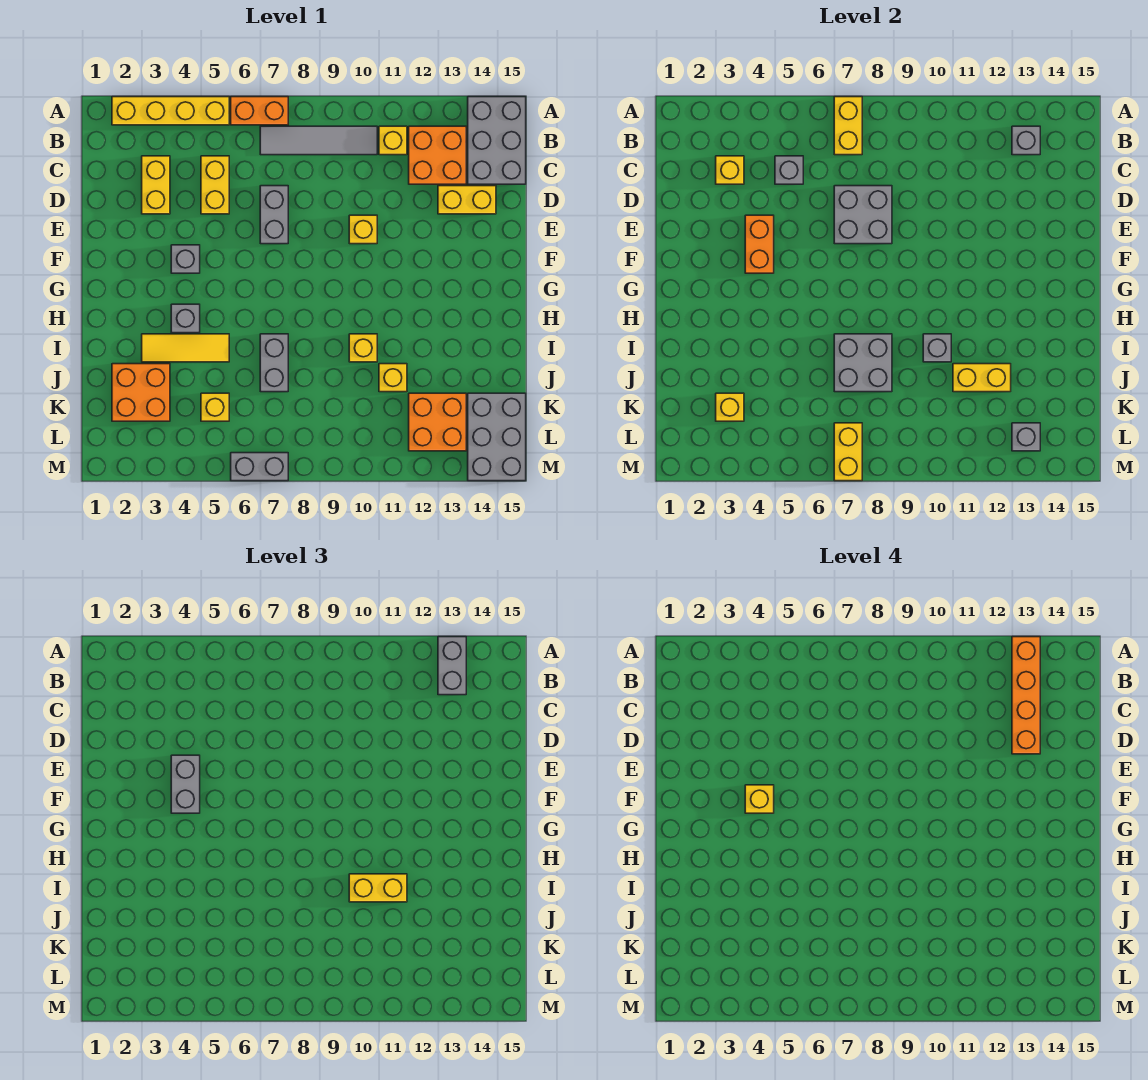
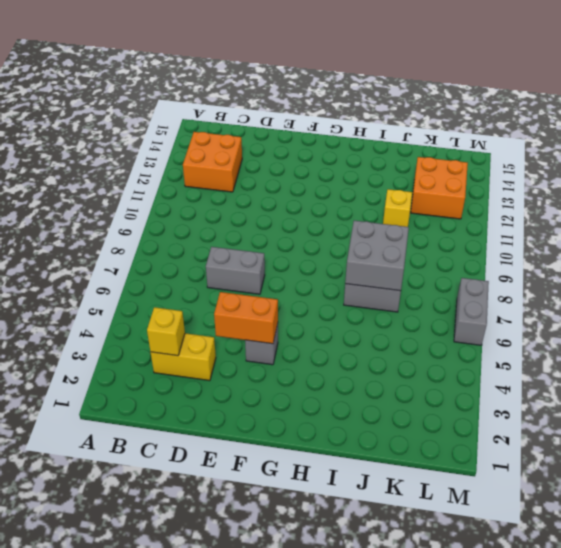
none -> yellow brick A2:A5 level 1
none -> orange brick A6:A7 level 1
none -> grey brick A14:C15 level 1
none -> grey tile B7:B10 level 1

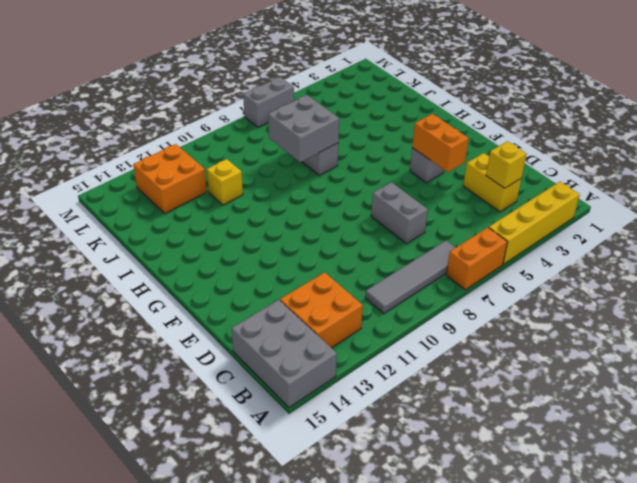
none -> yellow brick B11 level 1
none -> yellow brick C5:D5 level 1
none -> yellow brick D13:D14 level 1
none -> yellow brick E10 level 1

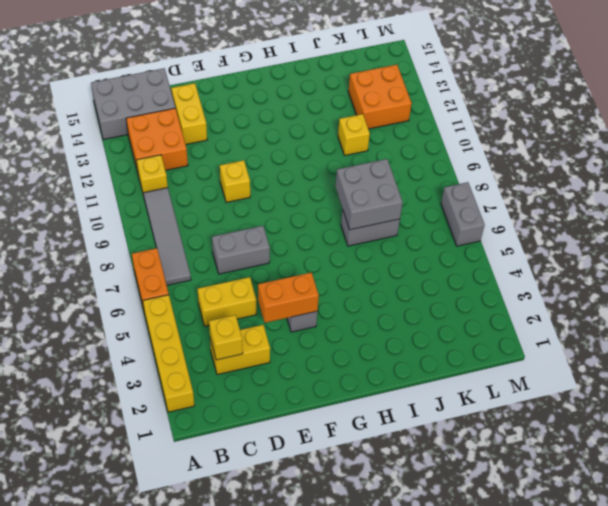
none -> grey brick H4 level 1
none -> yellow tile I3:I5 level 1
none -> yellow brick I10 level 1
none -> orange brick J2:K3 level 1

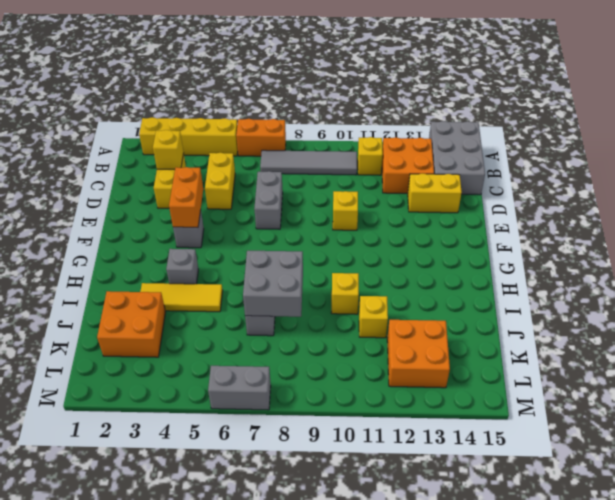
none -> yellow brick K5 level 1
none -> grey brick K14:M15 level 1
none -> yellow brick A7:B7 level 2
none -> grey brick B13 level 2

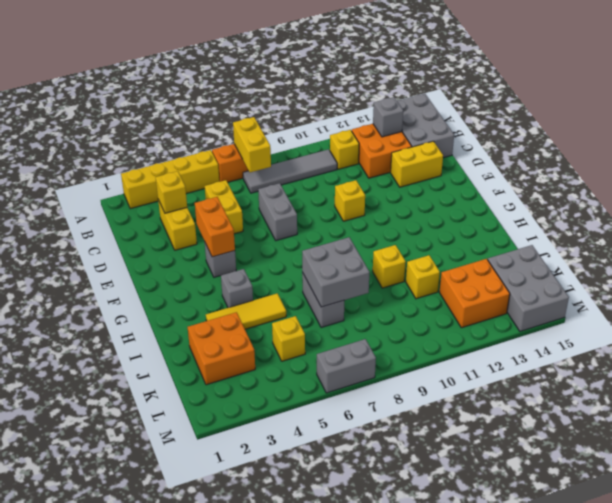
none -> grey brick C5 level 2
none -> grey brick D7:E8 level 2
none -> grey brick I10 level 2
none -> yellow brick J11:J12 level 2

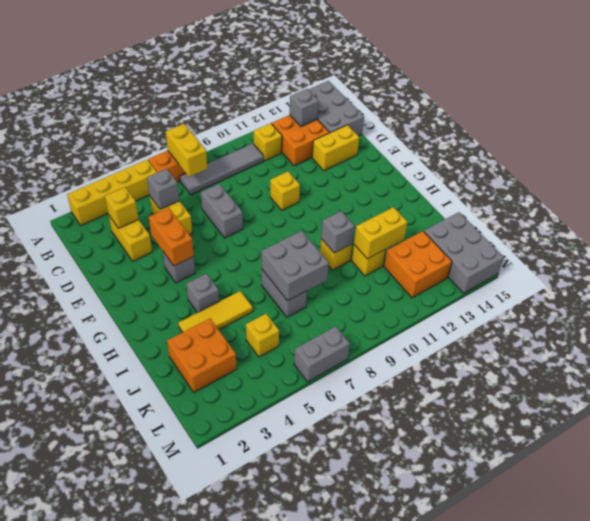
none -> grey brick D7:E8 level 2
none -> yellow brick K3 level 2
none -> yellow brick L7:M7 level 2
none -> grey brick L13 level 2

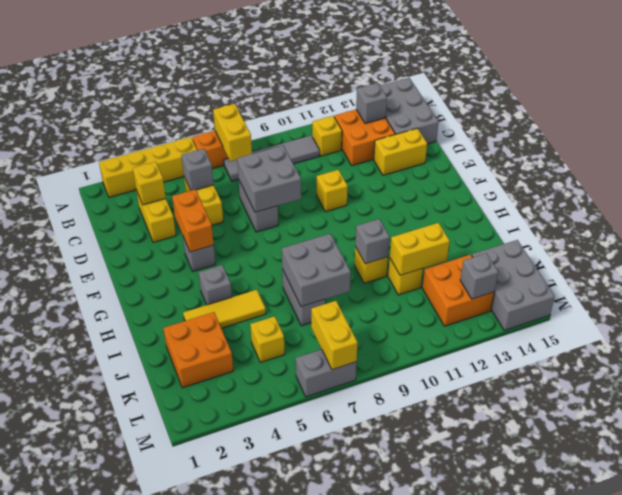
none -> yellow brick K3 level 2
none -> grey brick A13:B13 level 3
none -> grey brick E4:F4 level 3
none -> yellow brick I10:I11 level 3

